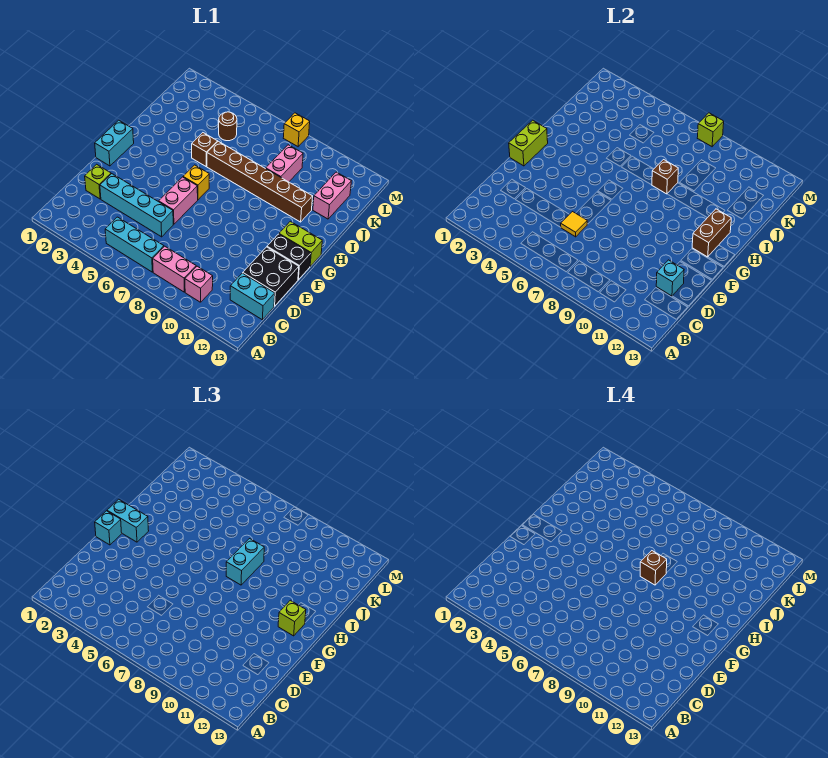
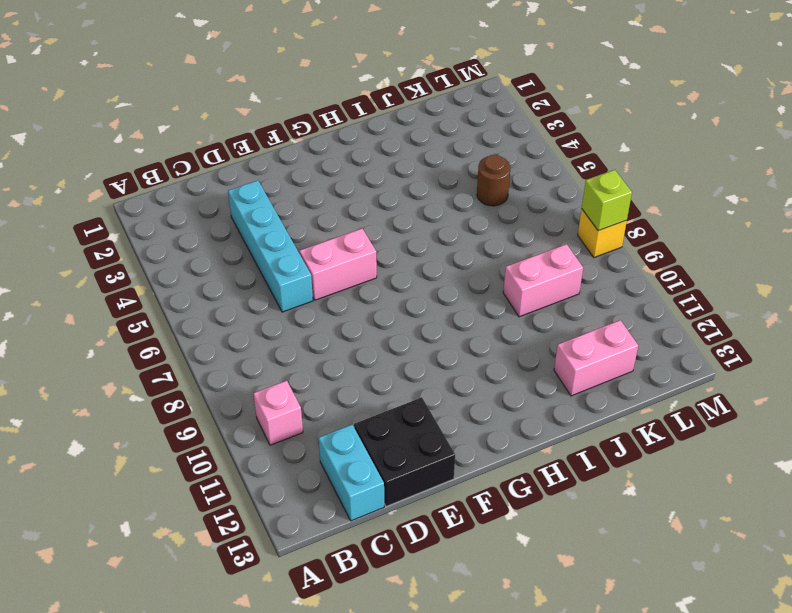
none -> cyan brick B5:B7 level 1
none -> pink brick B8:B9 level 1
none -> lime brick D2 level 1

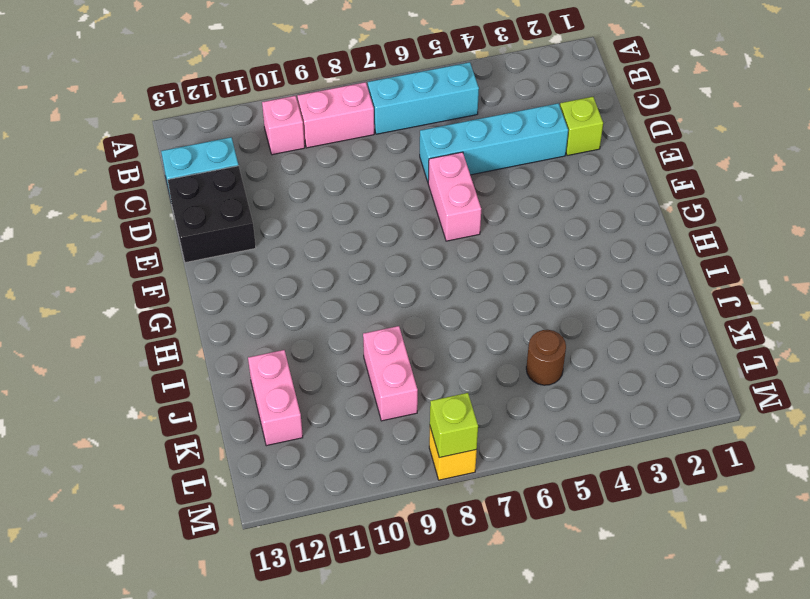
none -> cyan brick F1:G1 level 1
none -> black brick F12:F13 level 1
none -> yellow brick G6 level 1

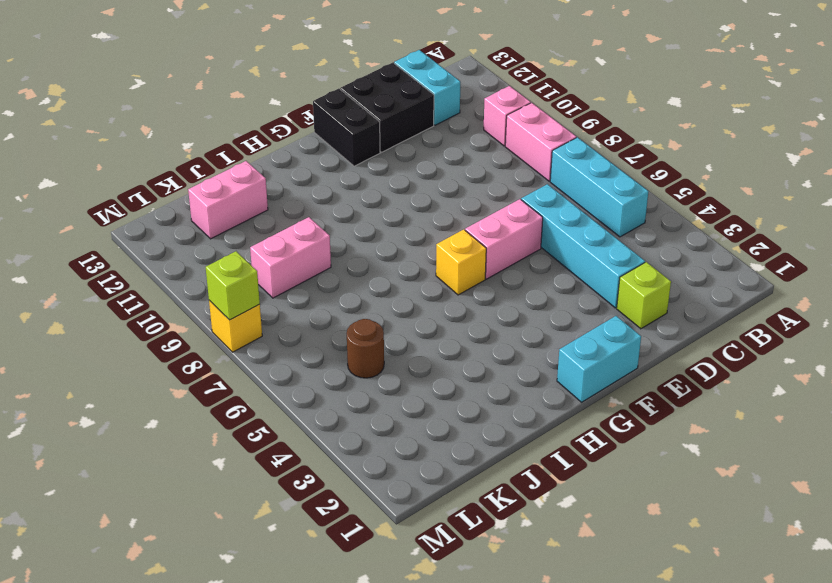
none -> lime brick G12:G13 level 1
none -> brown brick I5 level 1
none -> brown brick I6:I11 level 1

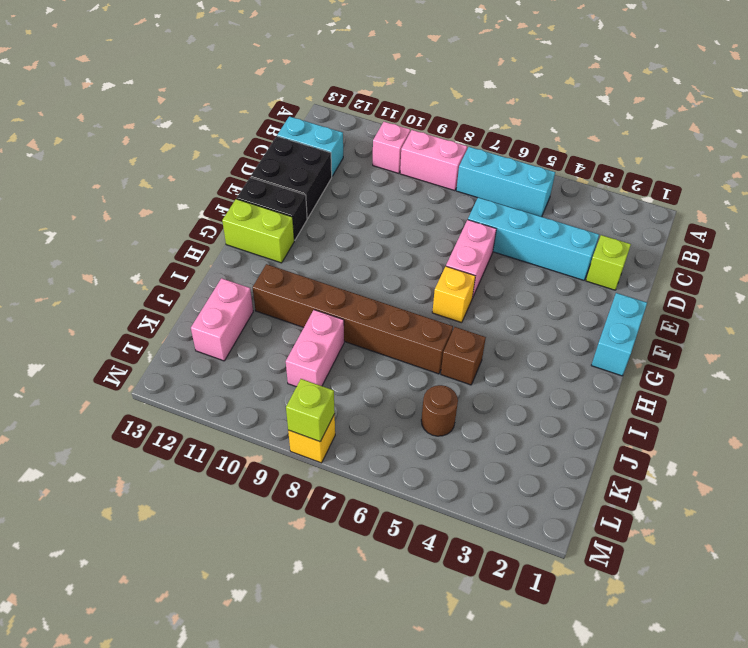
none -> yellow tile D6 level 2
none -> cyan brick D12 level 2
none -> lime brick F1:G1 level 2

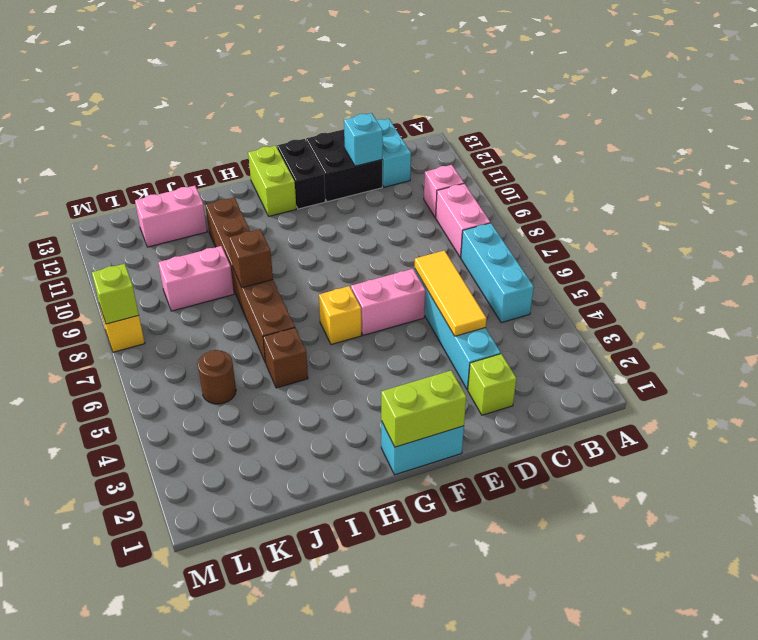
yellow tile D4:D6 level 2 -> yellow tile D6 level 2
none -> brown brick G12:H12 level 2
none -> cyan brick F1 level 3
none -> cyan brick G1:G2 level 3

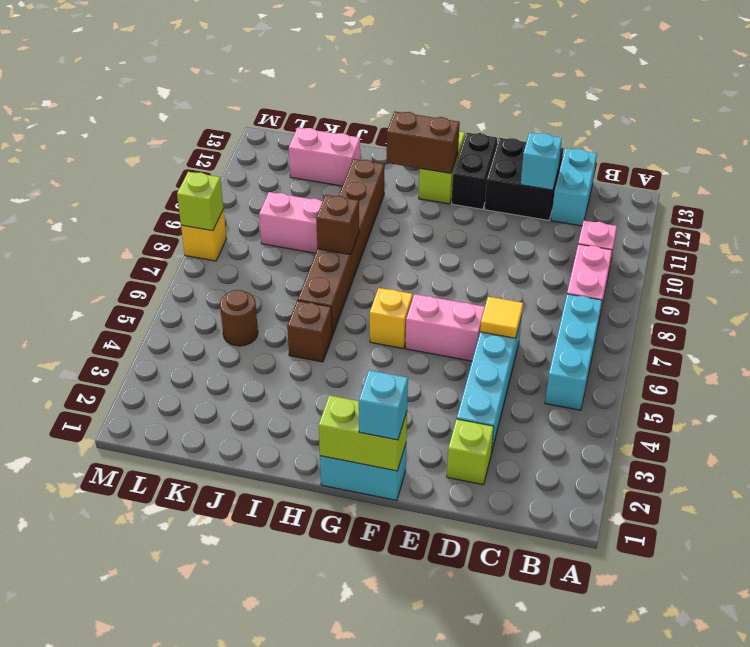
none -> cyan brick G1:G2 level 3
none -> lime brick G12 level 3
none -> cyan brick H8:I8 level 3

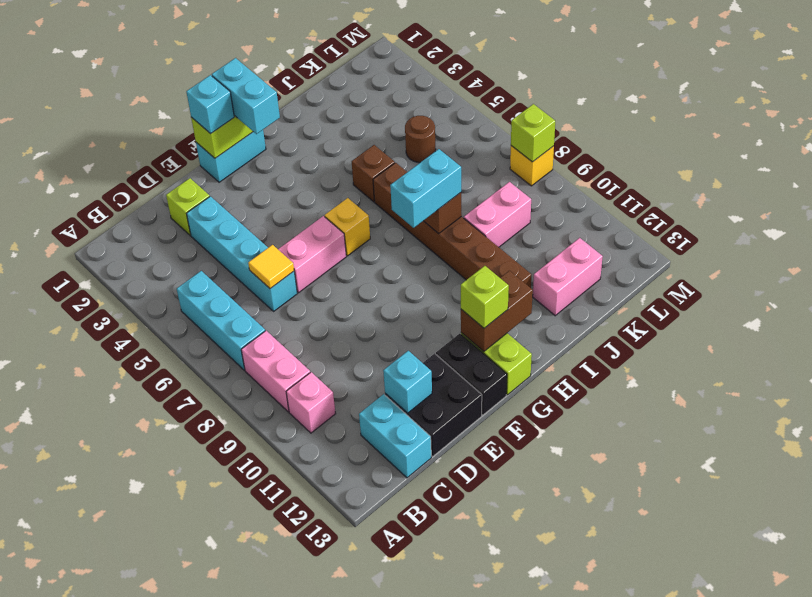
none -> brown brick H8 level 4

